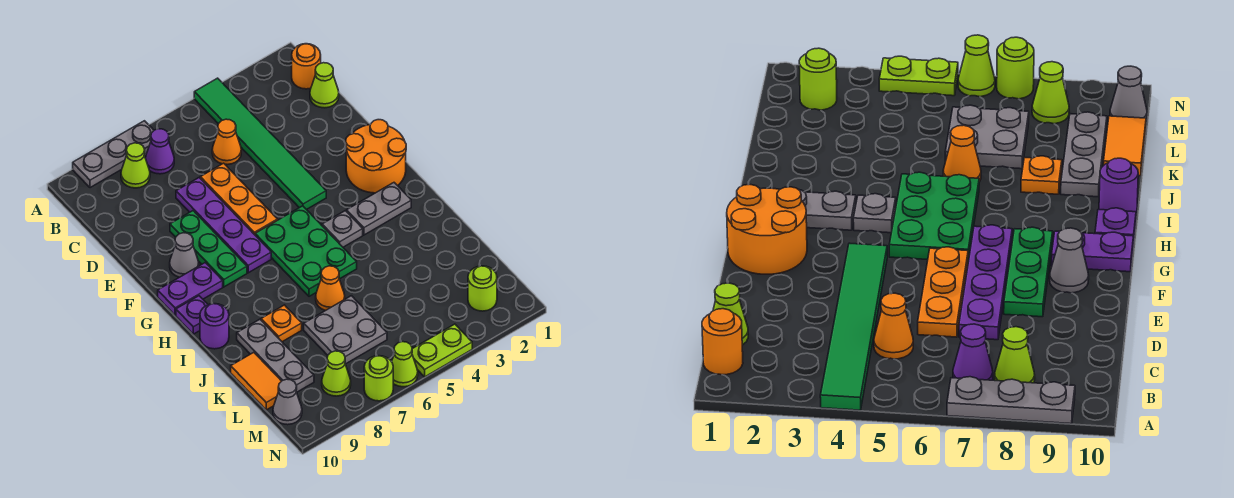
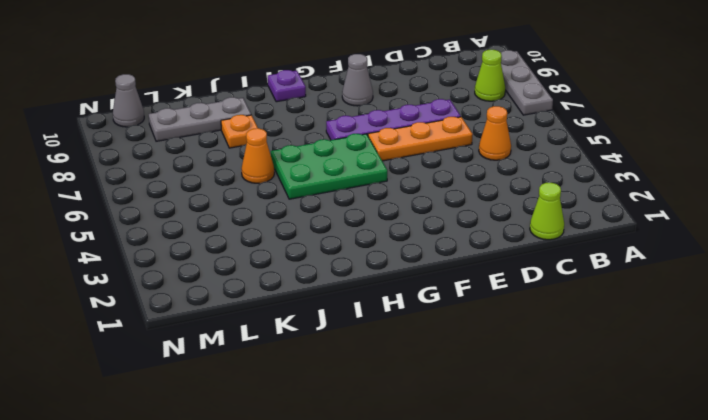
none -> green tile A4:F4 level 1
none -> orange round brick B1 level 1
none -> purple cone B7 level 1

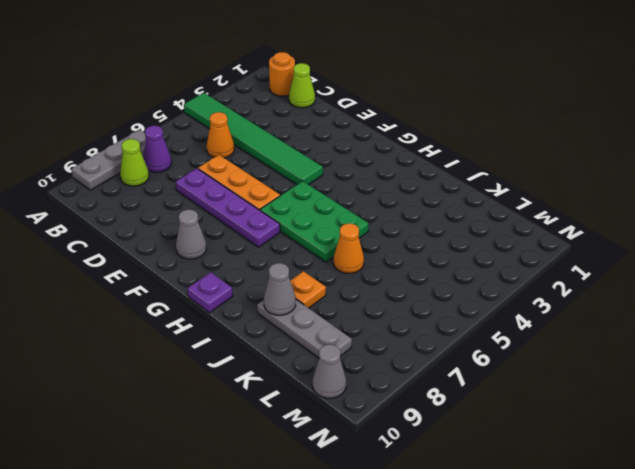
grey cone J9 level 2 -> none
none -> green plate E8:G8 level 1
none -> orange round brick F1:G2 level 1
none -> purple plate G9:G10 level 1

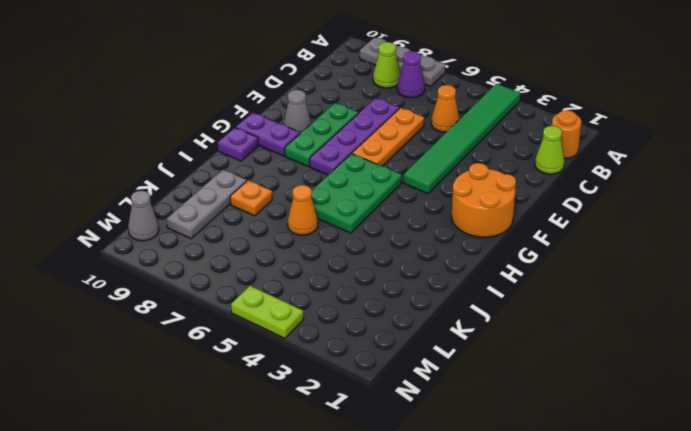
none -> grey plate H2:H3 level 1
none -> grey plate H4 level 1
none -> purple round brick I10 level 1

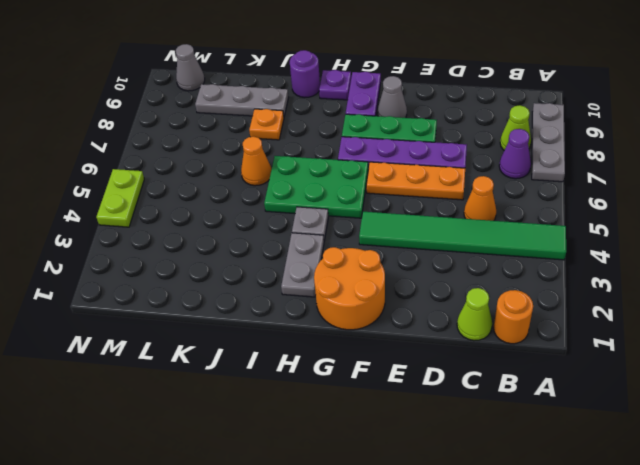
none -> grey plate K6:L7 level 1
none -> orange tile K10:L10 level 1
none -> lime round brick M2 level 1

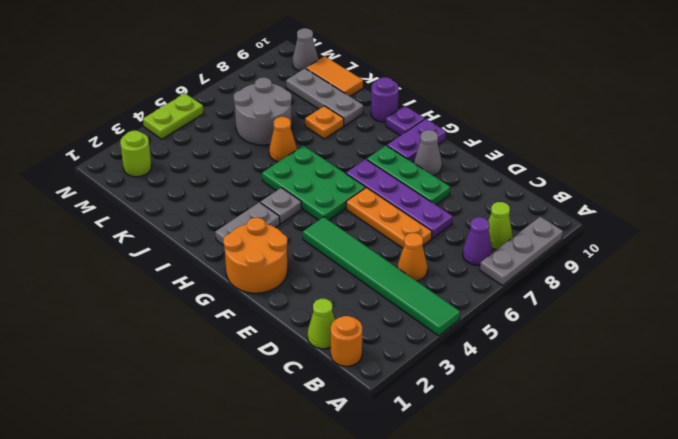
grey round brick K6:L7 level 1 -> grey plate K6:L7 level 1
none -> lime cone M8 level 1
none -> lime cone N6 level 1
none -> lime round brick N7 level 1

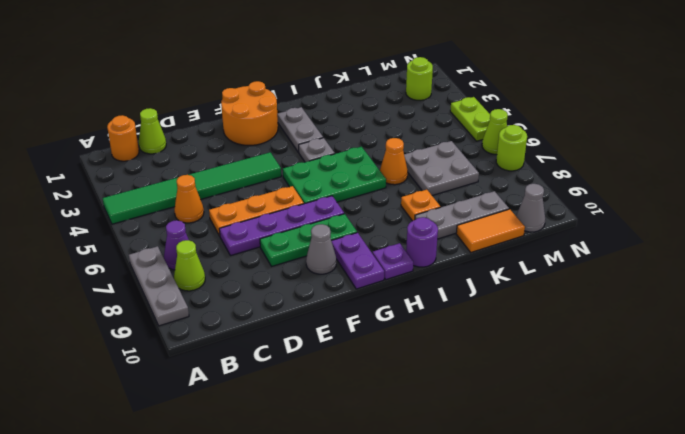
none -> lime cone M8 level 1

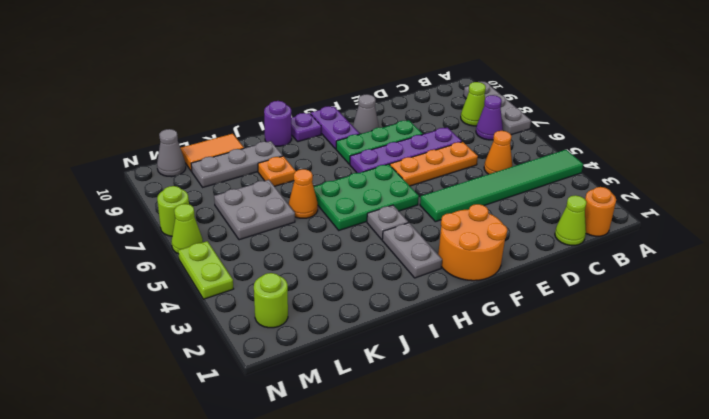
none -> lime cone M8 level 1

